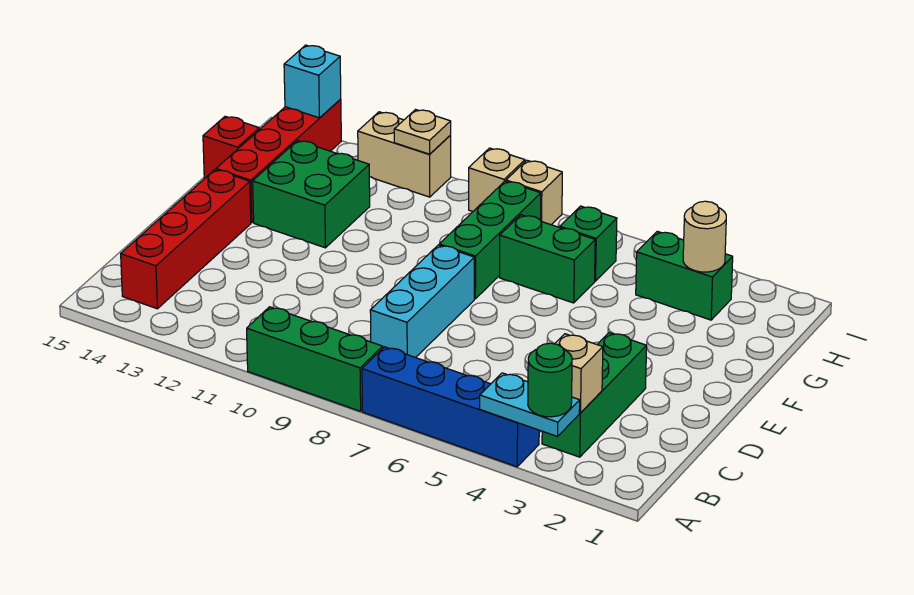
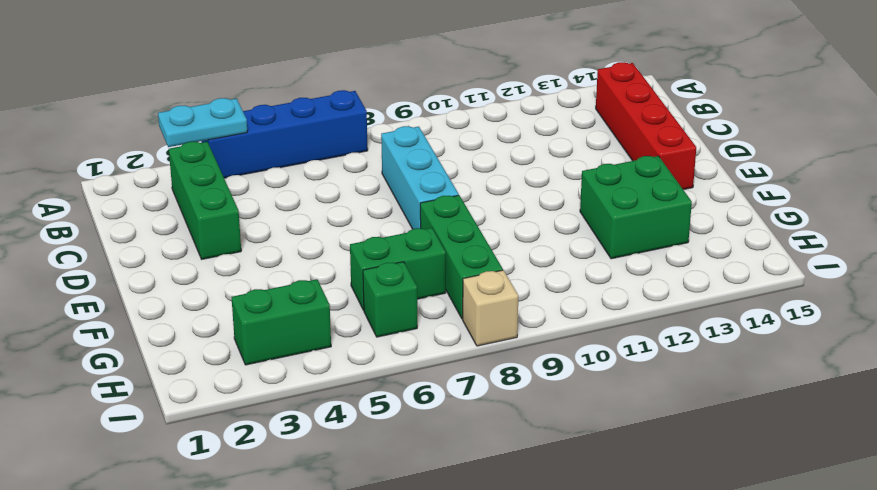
none -> green brick A8:A10 level 1
none -> red brick F14:I14 level 1
none -> red brick G15 level 1

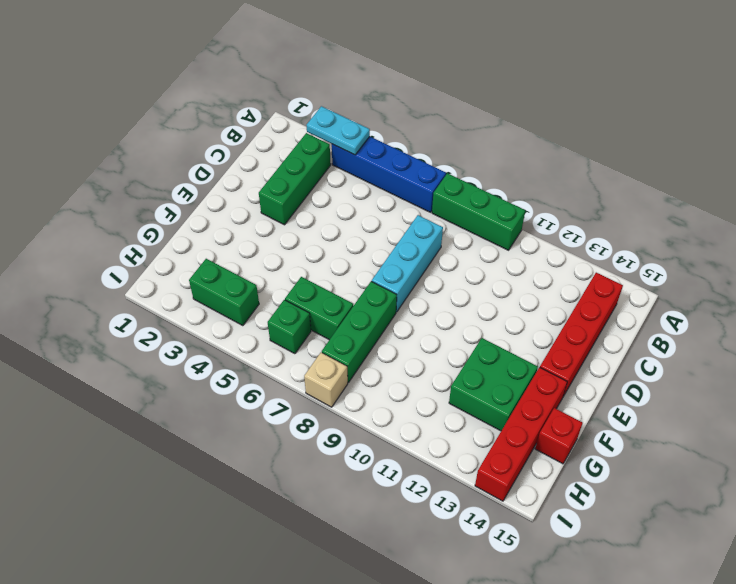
none -> tan brick I9 level 1
none -> tan brick I11:I12 level 1
none -> tan brick B3 level 2

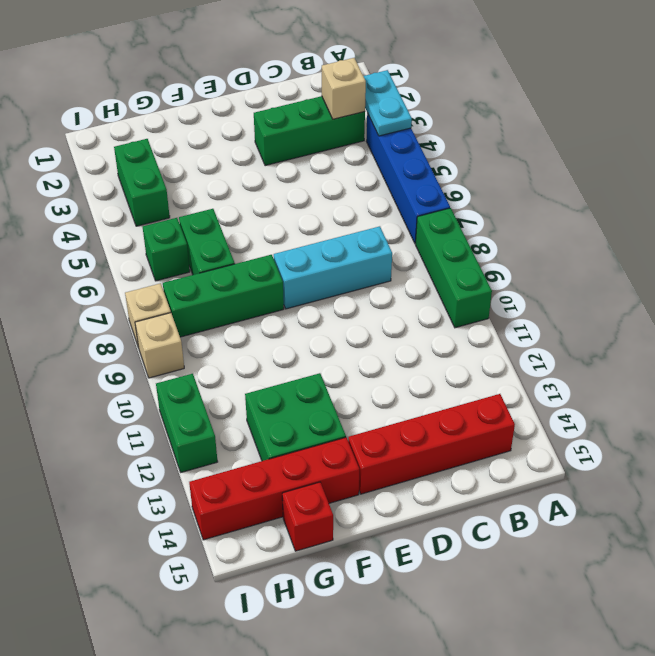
green brick I11:I12 level 1 -> tan brick I11:I12 level 1
none -> tan round brick H3 level 2
none -> tan plate I11 level 2
none -> cyan brick I14 level 2

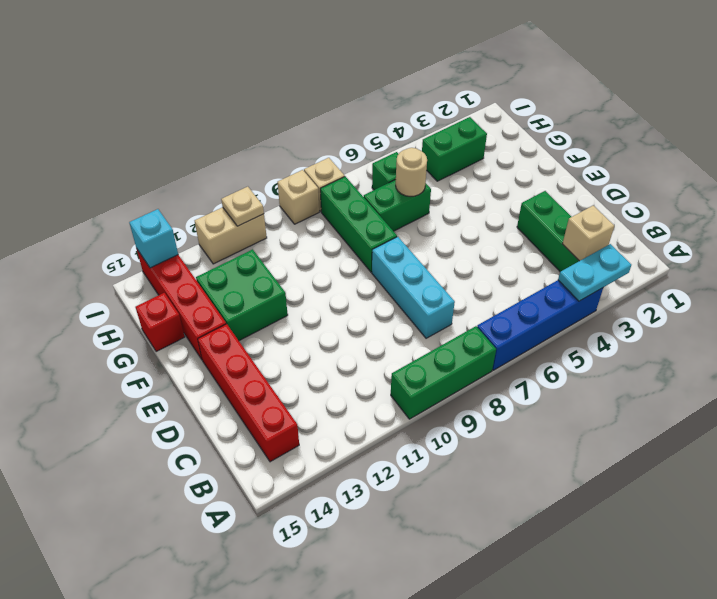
tan round brick G6 level 2 -> tan round brick H3 level 2
none -> green round brick A3 level 3

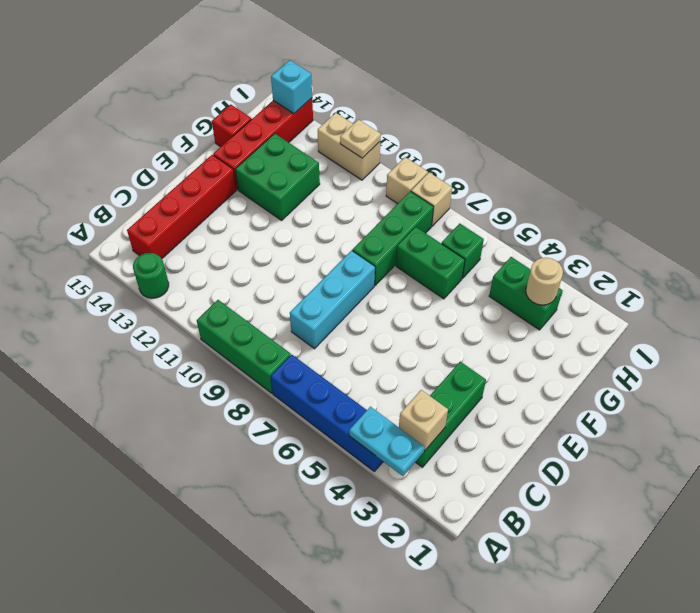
green round brick A13 level 1 -> green round brick A3 level 3

